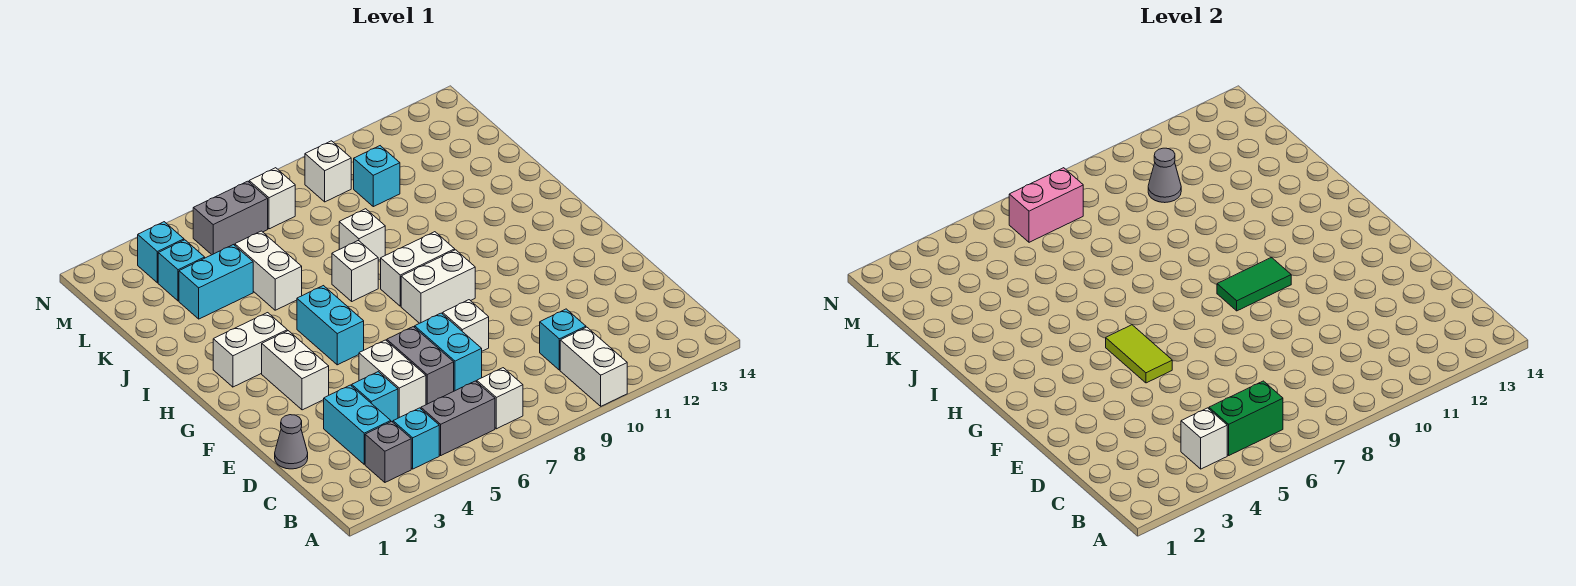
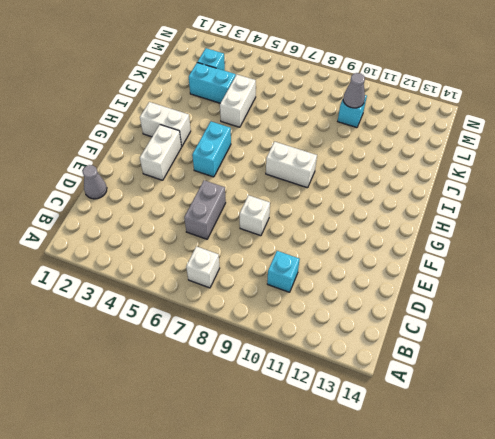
none -> white brick A10:B10 level 1
none -> grey brick B3 level 1
none -> cyan brick B4 level 1
none -> grey brick B5:B6 level 1

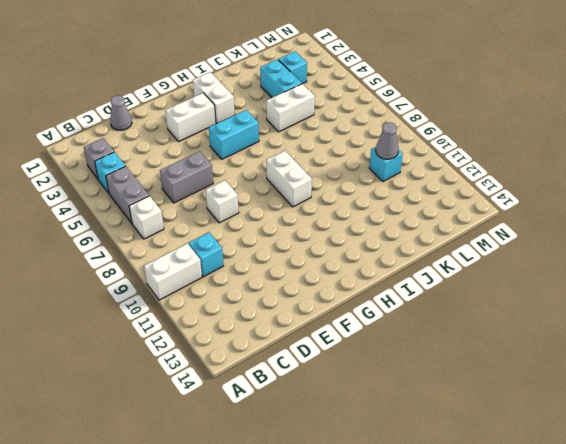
none -> cyan brick C3:D3 level 1
none -> cyan brick D4 level 1
none -> white brick D5:E5 level 1
none -> cyan brick D7:E7 level 1

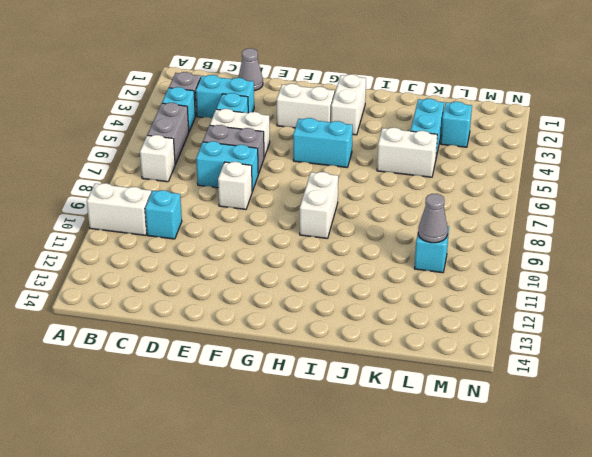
none -> white brick G8:G9 level 1
none -> white brick I7 level 1
none -> white brick J8 level 1
none -> cyan brick M3 level 1

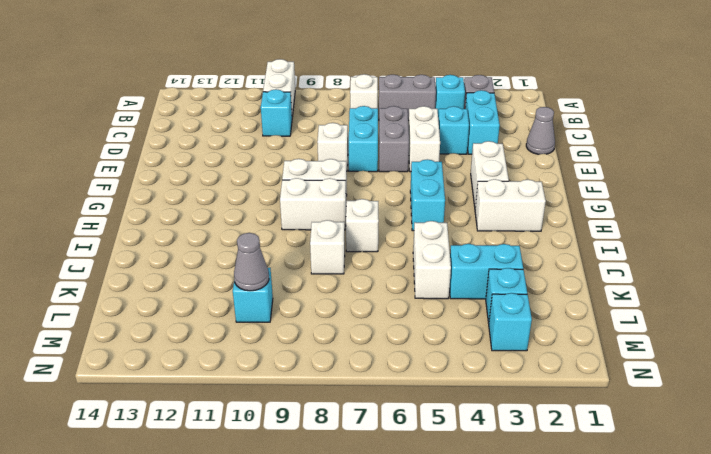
none -> grey brick M5:M6 level 1
none -> white brick M7 level 1
none -> white brick M9 level 1
none -> white brick B4 level 2

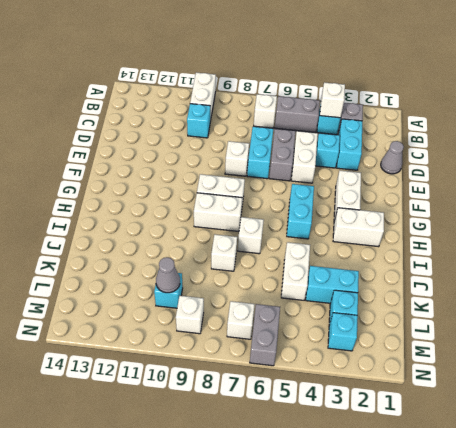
grey brick M6:N6 level 1 -> grey brick M5:M6 level 1
none -> green brick B5:B6 level 2
none -> lime tile F5:G5 level 2
none -> green tile G9:G10 level 2
none -> pink brick M6:M7 level 2

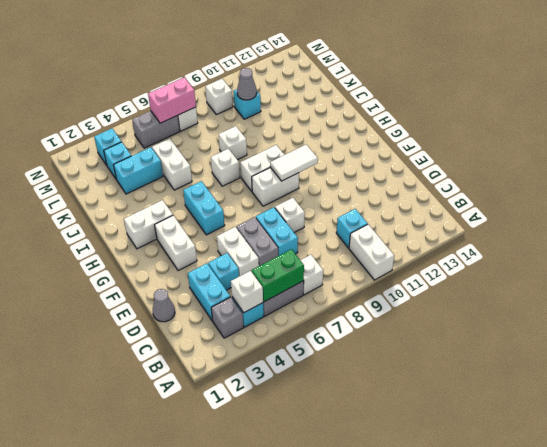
white tile G9:G10 level 2 -> green tile G9:G10 level 2
none -> lime tile F5:G5 level 2

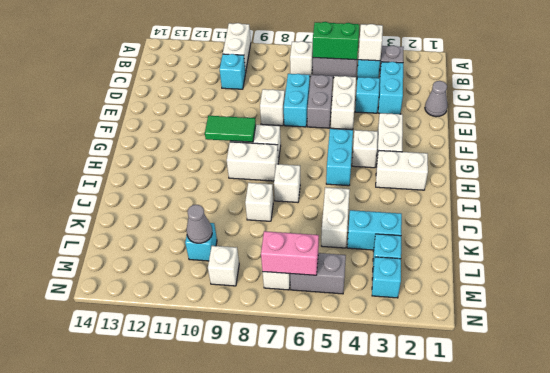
white brick G4 level 1 -> none
none -> lime tile F5:G5 level 2

